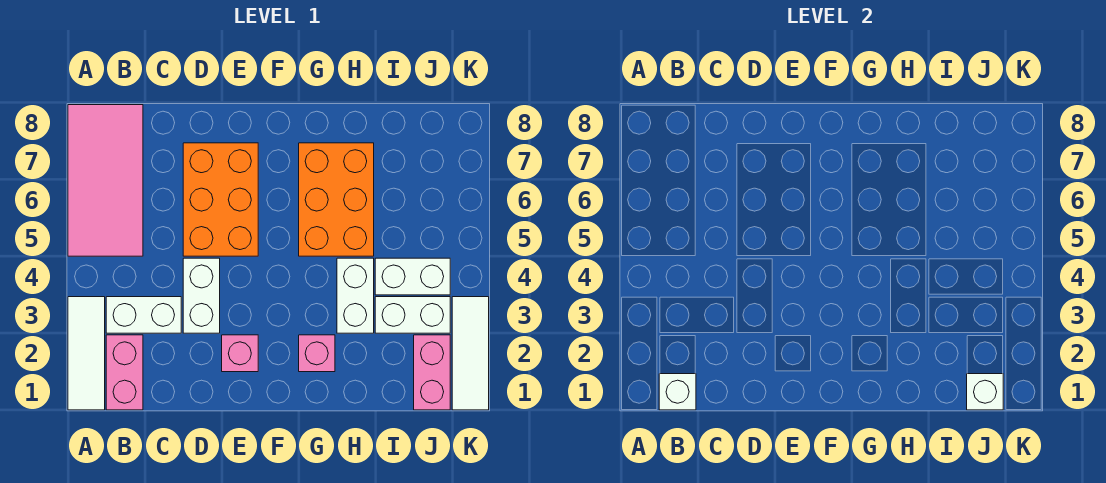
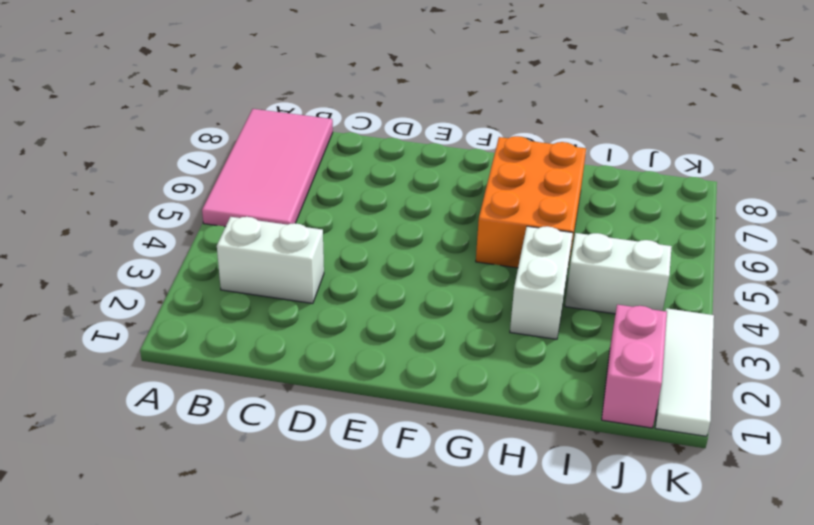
none -> white tile A1:A3 level 1
none -> pink brick B1:B2 level 1
none -> white brick D3:D4 level 1

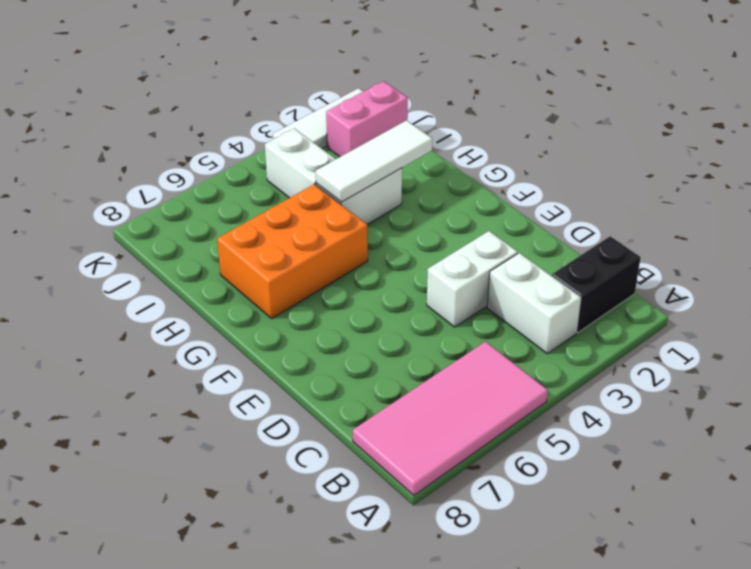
black brick B1:B2 level 1 -> pink brick B1:B2 level 1
white tile H2:H4 level 2 -> white tile A1:A3 level 1
none -> orange brick D5:E7 level 1
none -> pink brick E2 level 1
none -> pink brick G2 level 1

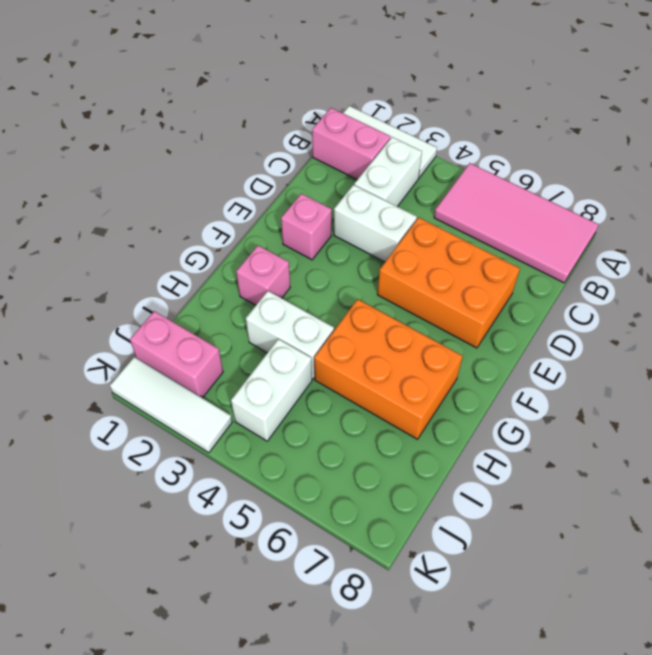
none -> white brick I3:J3 level 1
none -> white brick B1 level 2
none -> white brick J1 level 2

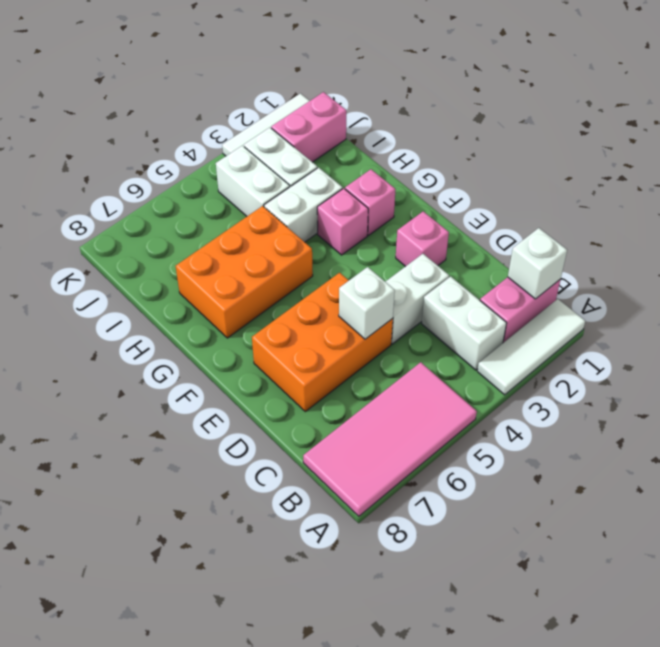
white brick D5 level 2 -> white brick J1 level 2
pink brick G3 level 1 -> none

